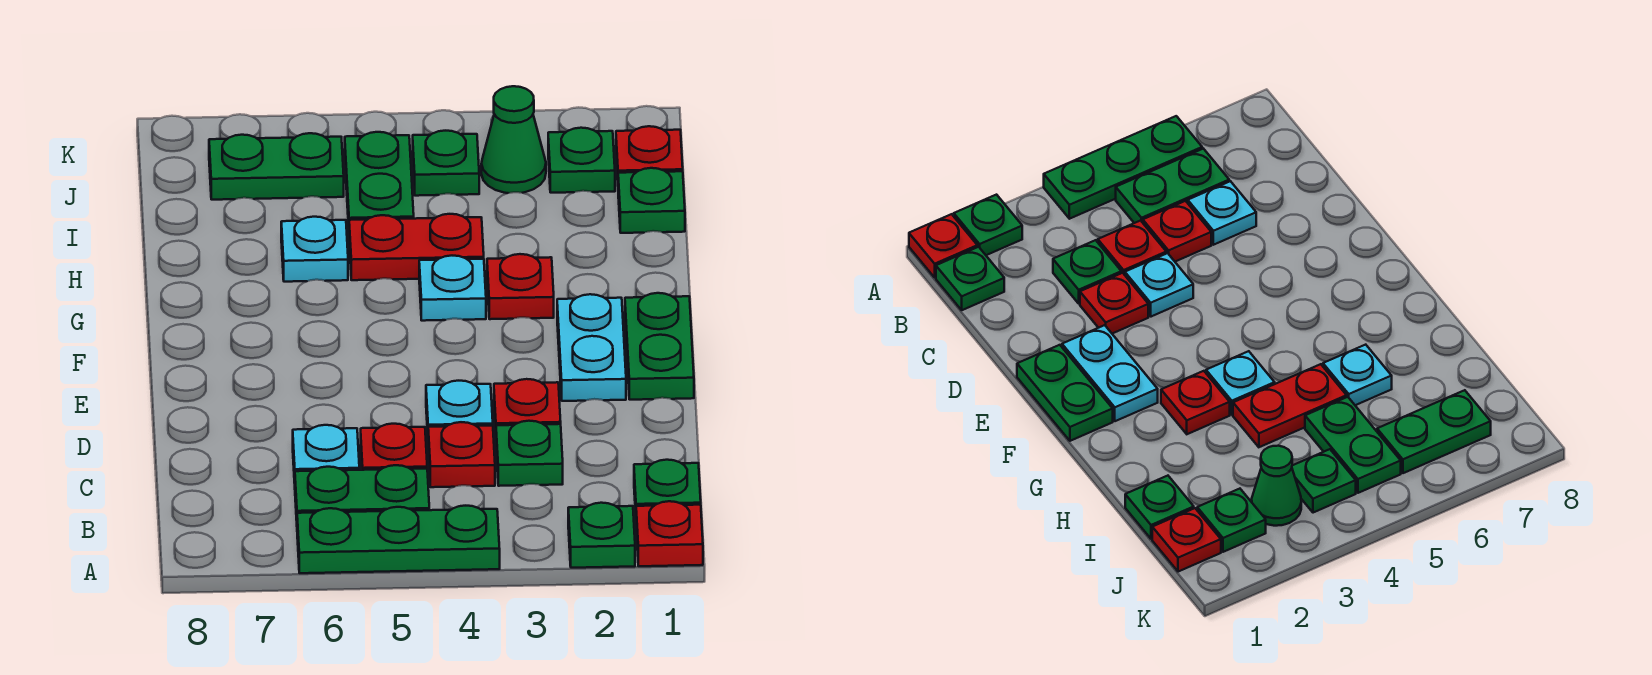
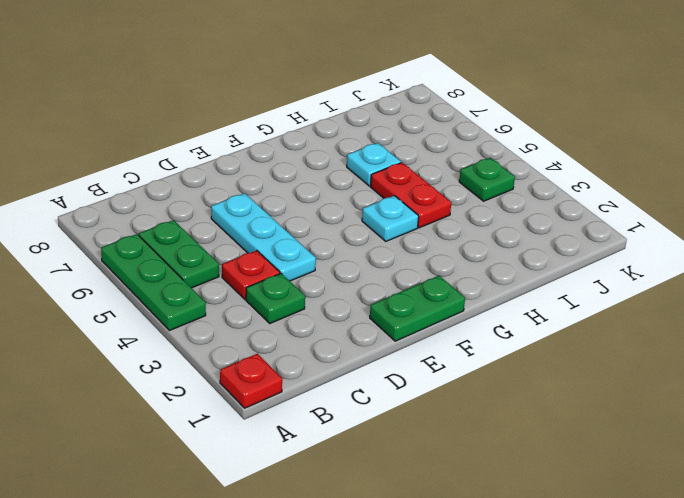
cyan plate D4:D6 level 1 -> cyan plate D4 level 1
none -> green plate A2 level 1
none -> green plate B1 level 1
none -> red plate C5 level 1

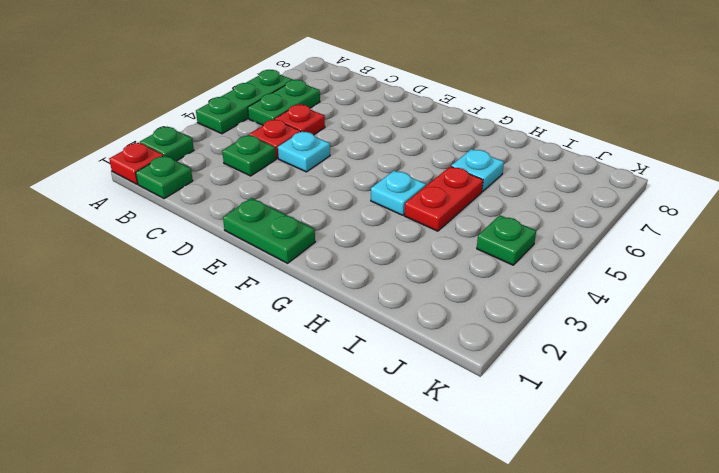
none -> cyan plate C6 level 1
none -> red plate D3 level 1
none -> cyan plate E2:F2 level 1

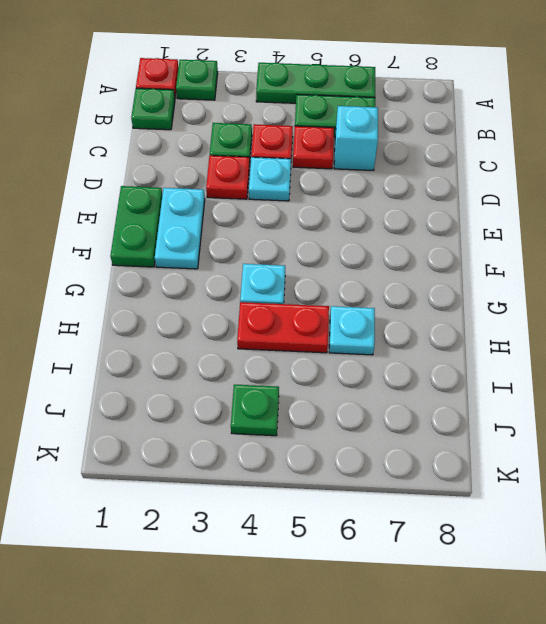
cyan brick C6 level 1 -> cyan plate C6 level 1
none -> red plate G3 level 1
none -> green plate I1 level 1
none -> green plate I5:J5 level 1

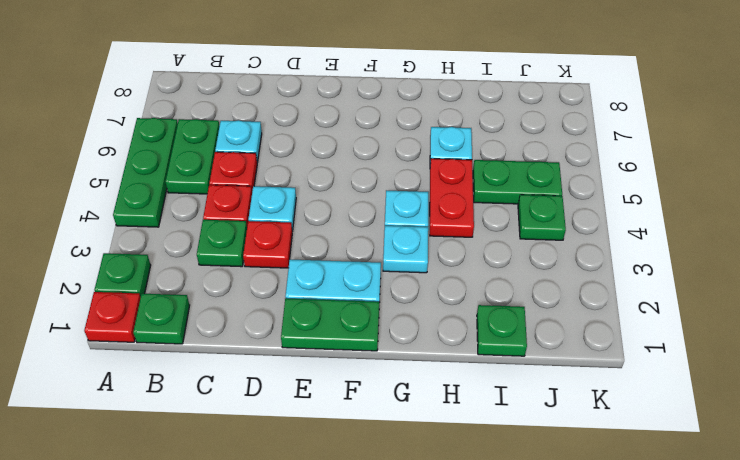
cyan plate G3 level 1 -> red plate G3 level 1
none -> red plate J1 level 1
none -> green plate J2 level 1
none -> green cone J3 level 1

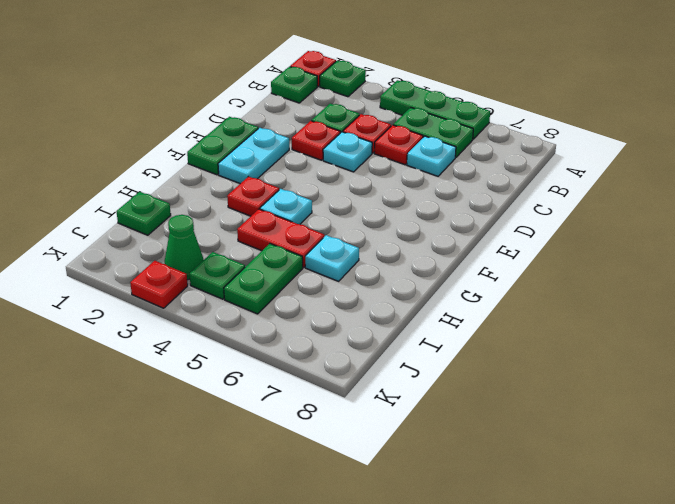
red plate K3 level 1 -> red plate J1 level 1
none -> green plate J2 level 1
none -> green plate J6:J7 level 1

